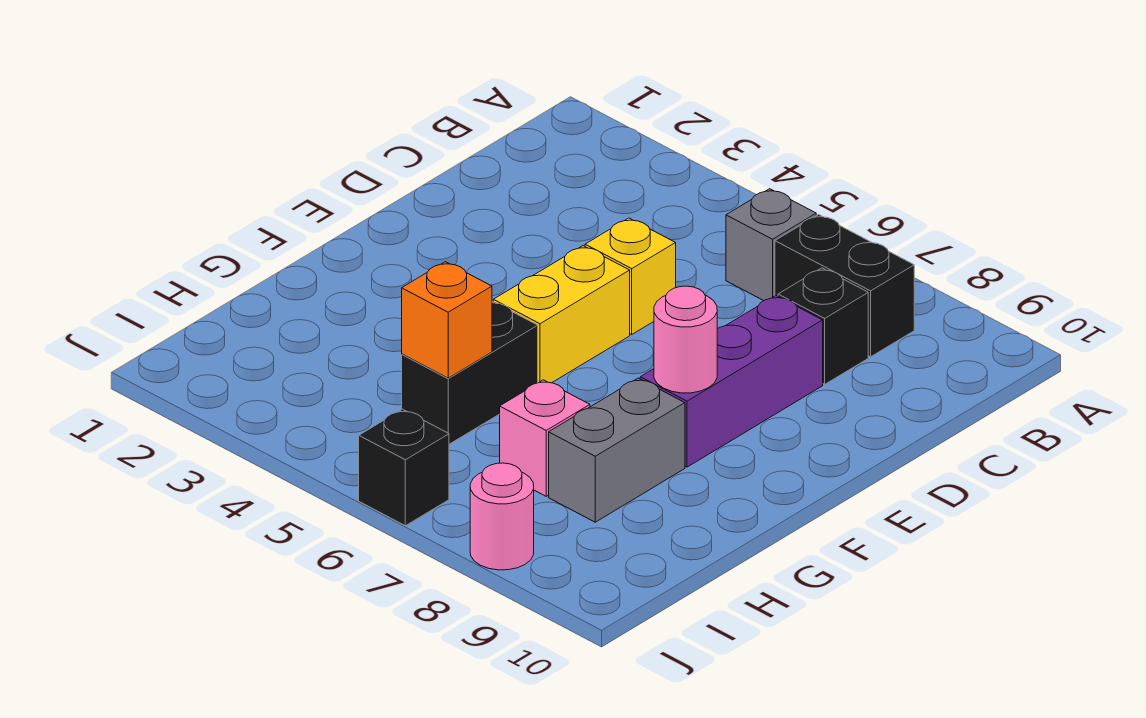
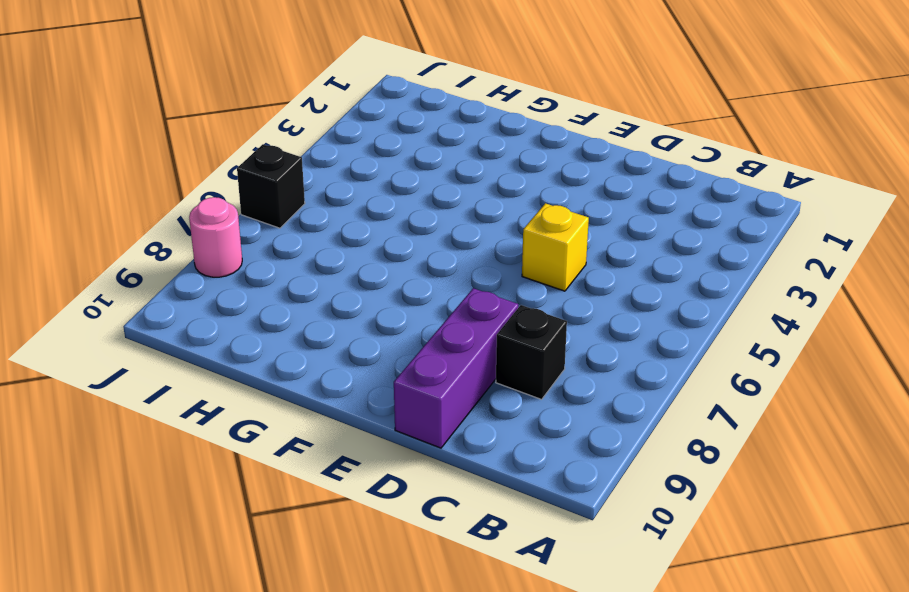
purple brick D8:D10 level 1 -> purple brick D8:F8 level 1
none -> grey brick B6 level 1
none -> black brick B7:B8 level 1
none -> yellow brick E5:F5 level 1

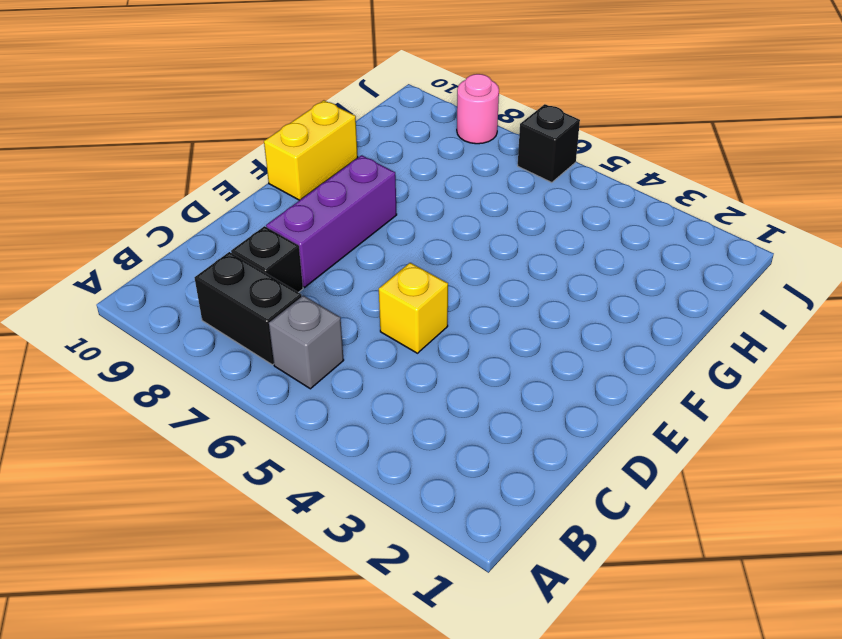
yellow brick F10:G10 level 1 -> yellow brick E5:F5 level 1
none -> black brick G5:H5 level 1
none -> grey brick G8:H8 level 1
none -> pink brick H7 level 1

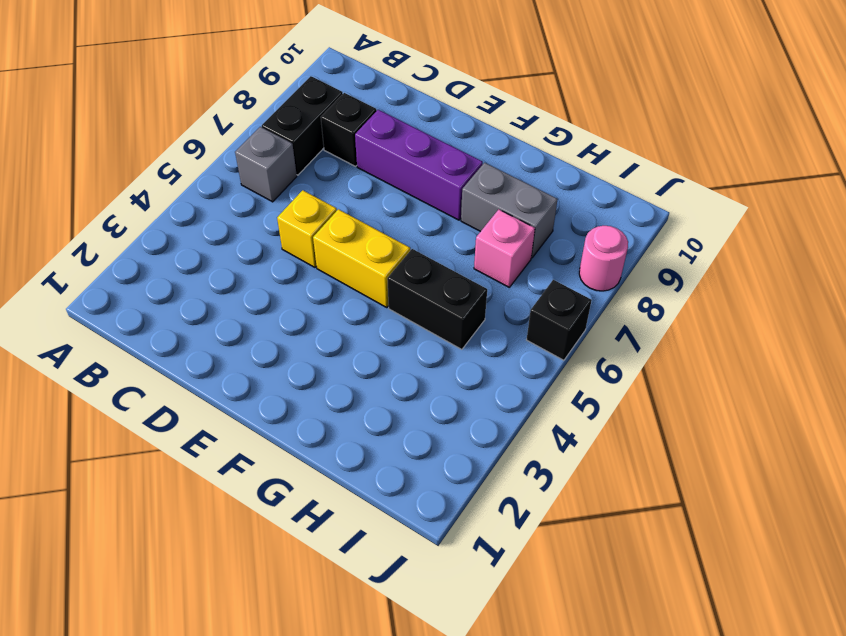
none -> pink round brick F8 level 2
none -> orange brick H5 level 2

